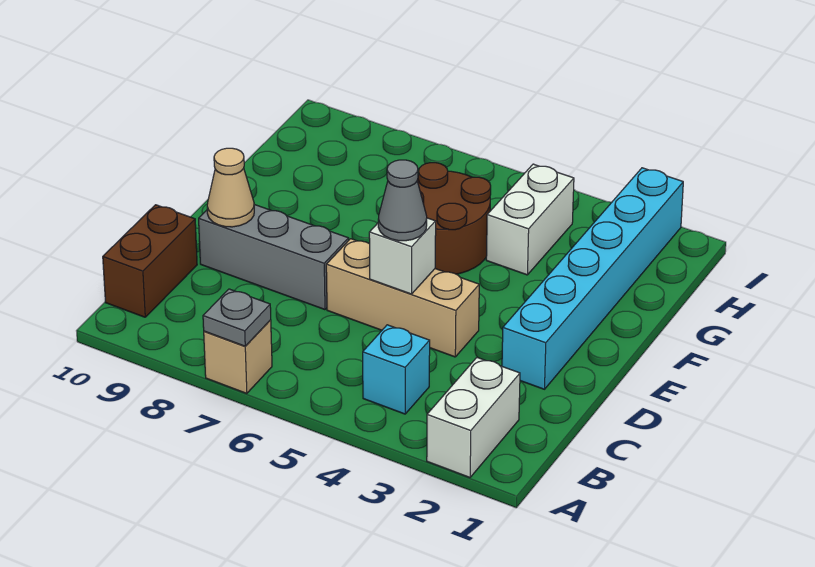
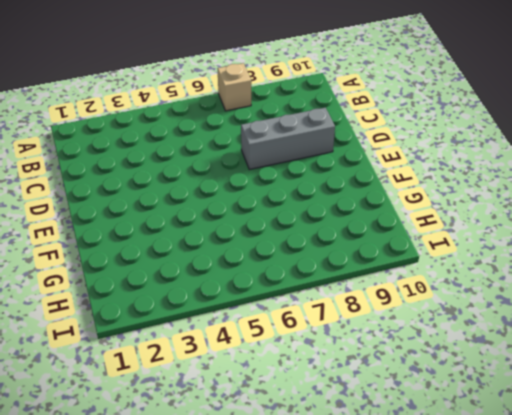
none -> white brick A2:B2 level 1
none -> cyan brick B4 level 1
none -> brown brick B10:C10 level 1

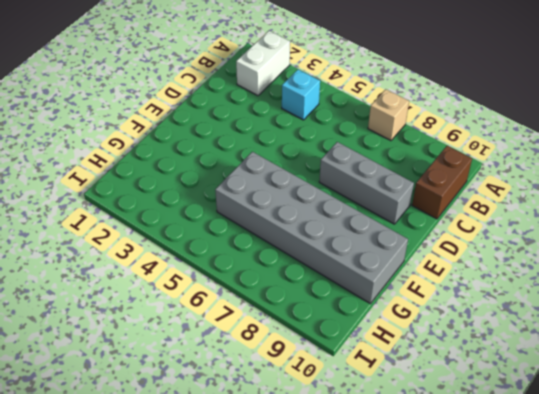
grey brick F5:G10 level 1 -> brown round brick F5:G6 level 1
none -> cyan brick D2:I2 level 1
none -> tan brick D4:D6 level 1
none -> white brick G4:H4 level 1

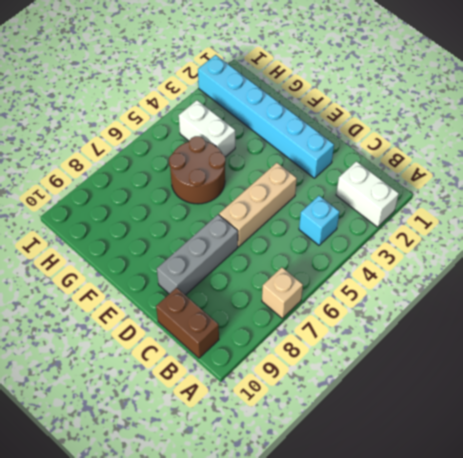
none -> grey plate A7 level 2
none -> white brick D5 level 2
none -> tan cone D9 level 2

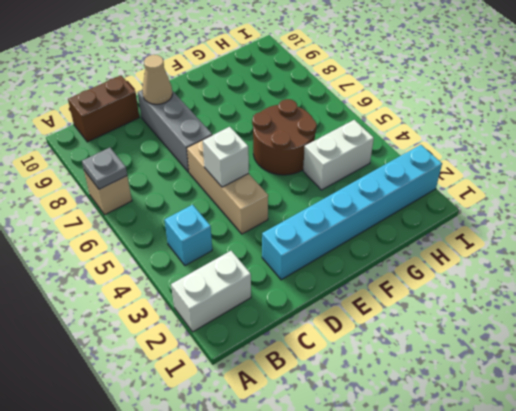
none -> grey cone D5 level 3

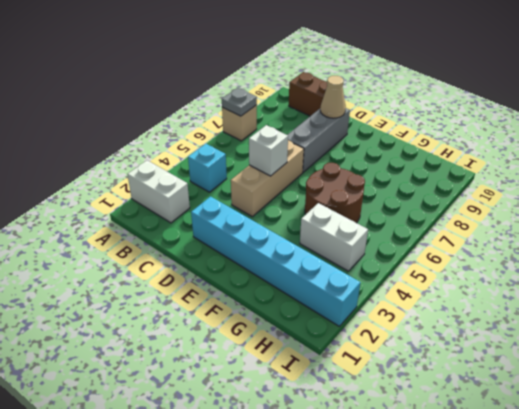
none -> grey cone D5 level 3

